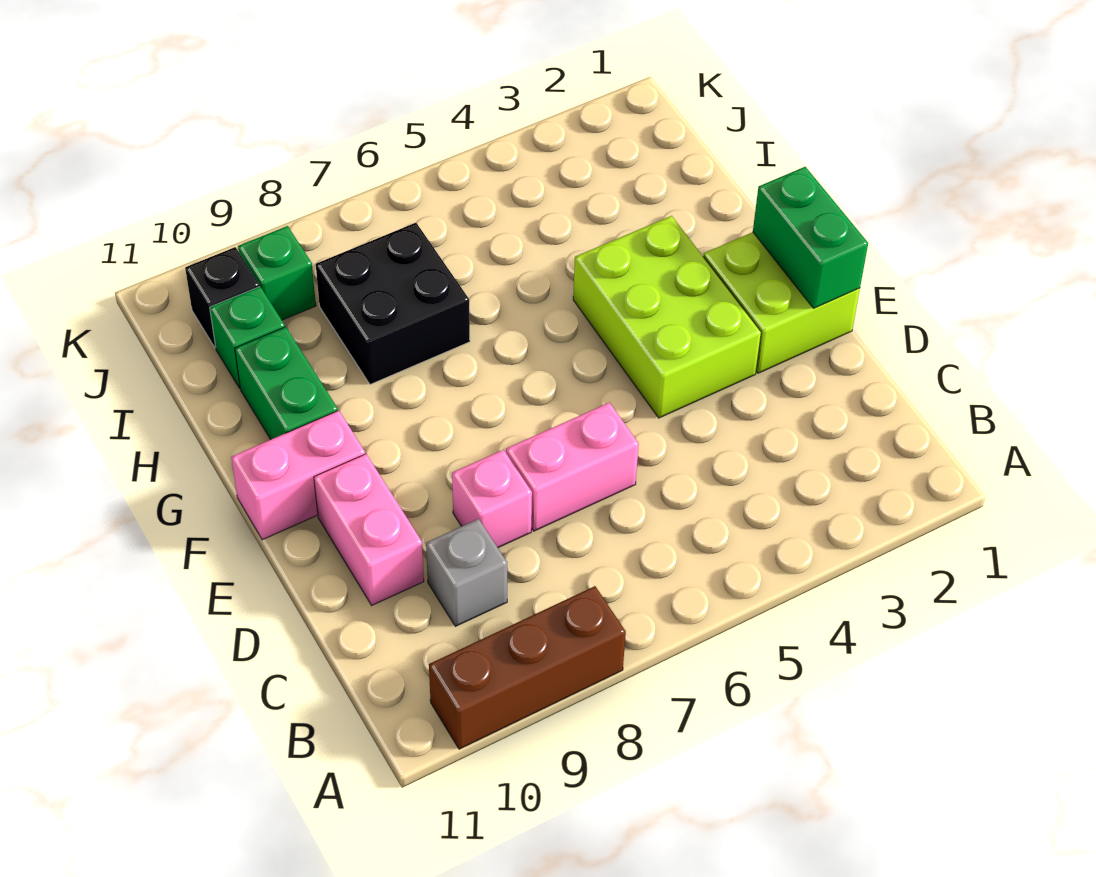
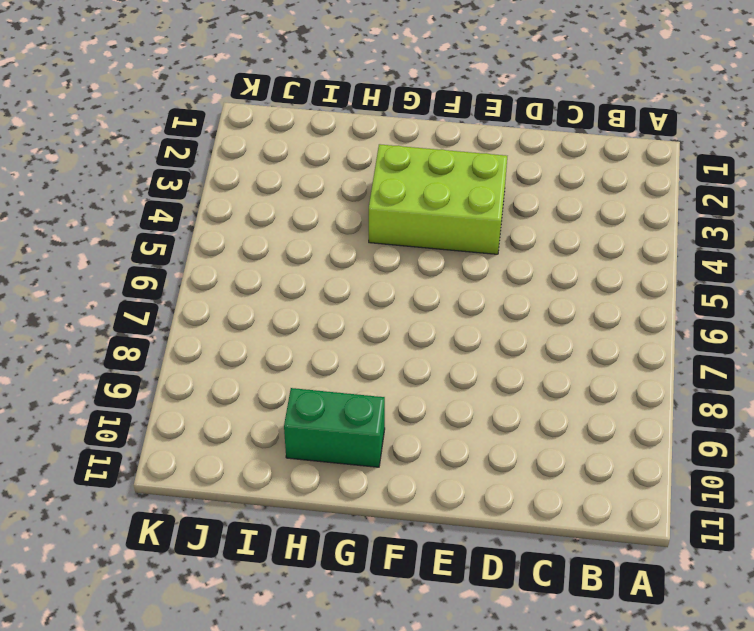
none -> brown brick A8:A10 level 1
none -> grey brick C9 level 1
none -> pink brick D6:D7 level 1

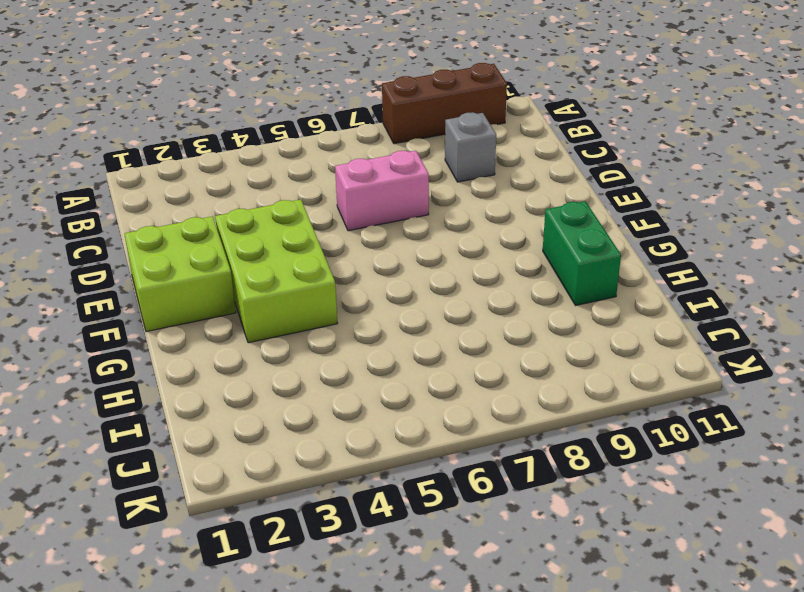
none -> pink brick D8 level 1
none -> pink brick D10:E10 level 1
none -> pink brick F10:F11 level 1

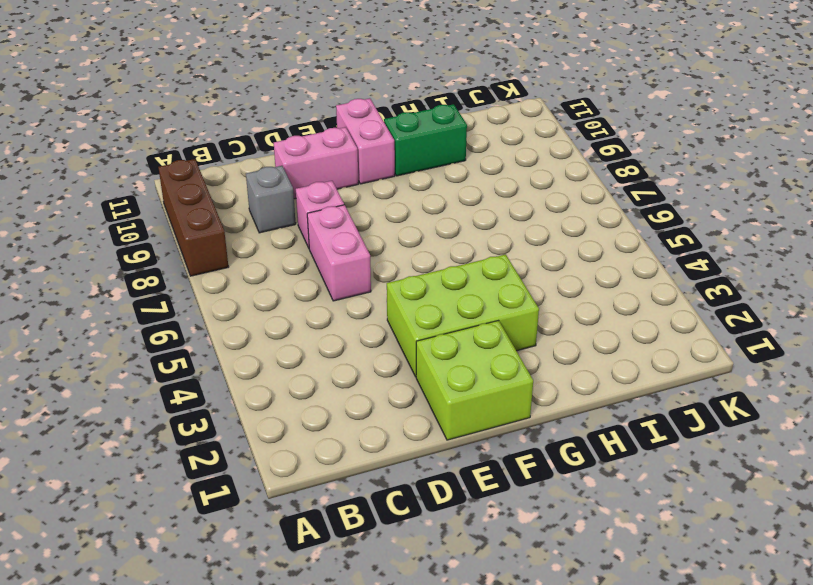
none -> black brick H7:I8 level 1
none -> green brick I10 level 1
none -> green brick J9 level 1

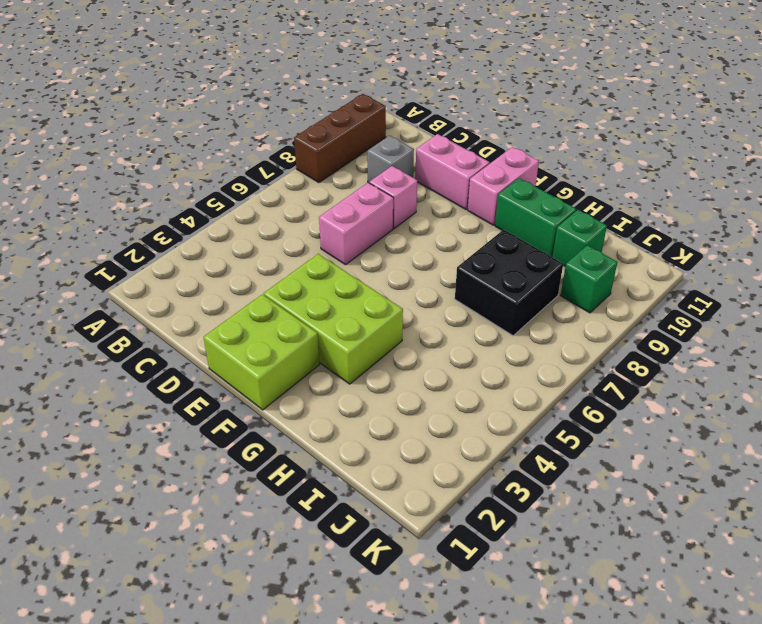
none -> black brick J10 level 1
none -> green brick E1:F1 level 2

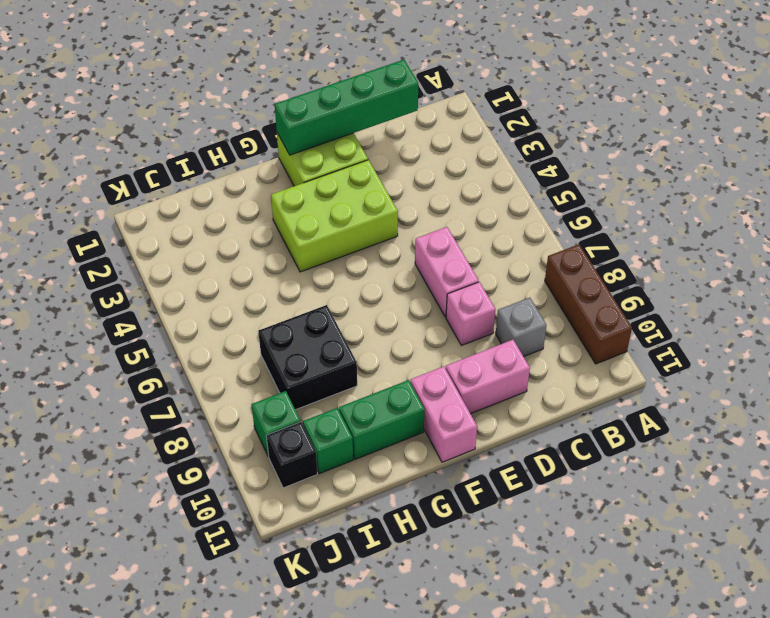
green brick C1:F1 level 2 -> green brick E1:F1 level 2

